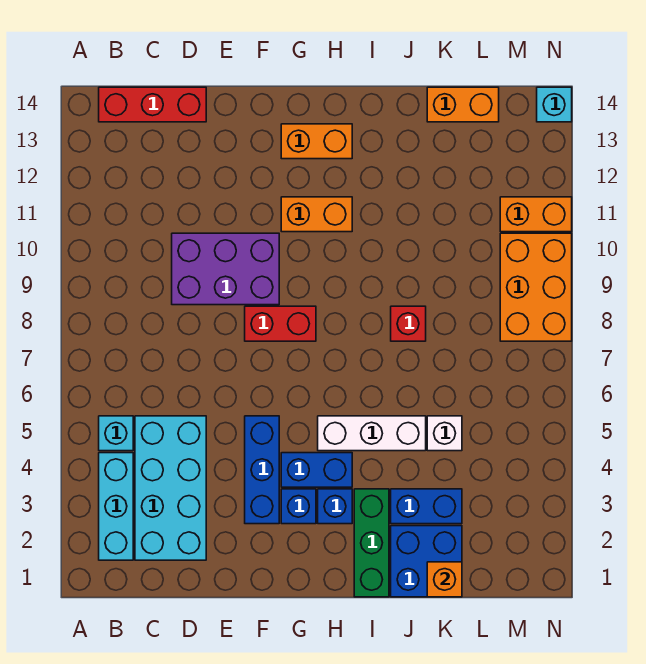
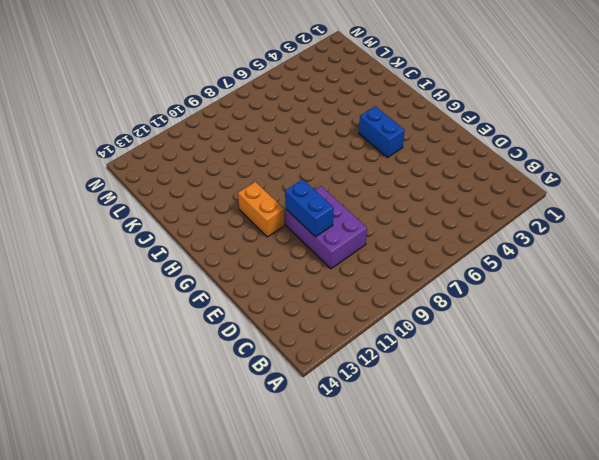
blue brick E10:F10 level 2 -> blue brick J3:K3 level 1
none -> cyan brick B2:B4 level 1
none -> cyan brick B5 level 1
none -> red brick B14:D14 level 1

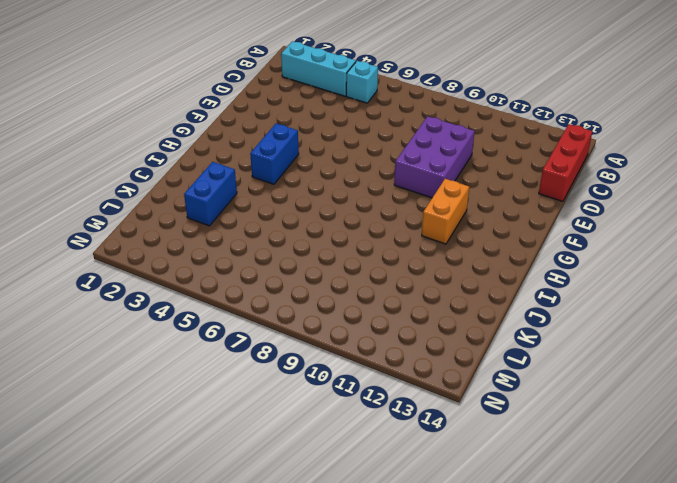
none -> cyan brick C2:D5 level 1
none -> blue brick F3:F5 level 1
none -> red brick F8:G8 level 1

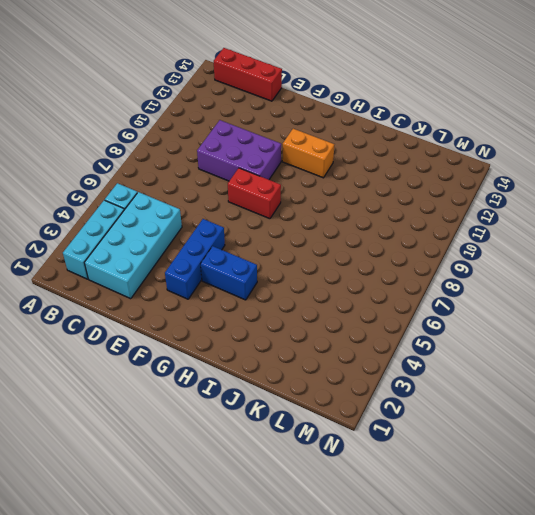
none -> blue brick G3 level 1
none -> orange brick G13:H13 level 1
none -> blue brick H3 level 1

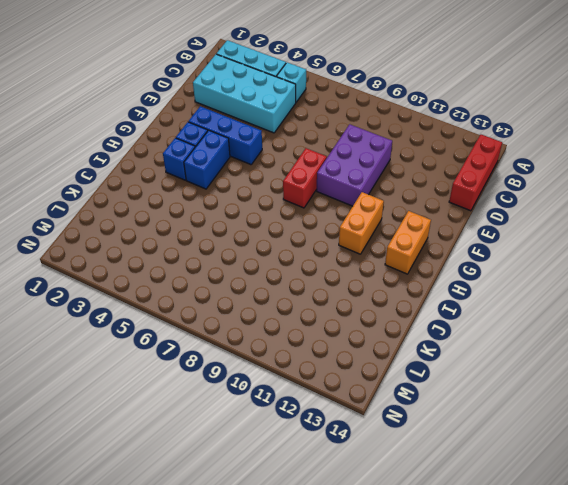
none -> white brick H5:J5 level 1
none -> green brick I1:I3 level 1
none -> blue brick J1:K2 level 1

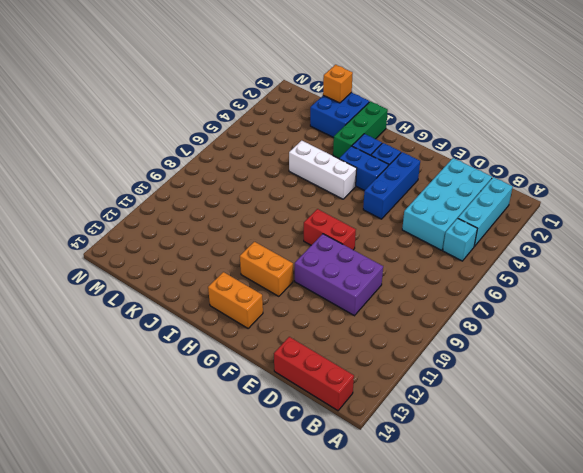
none -> blue brick J3:K3 level 1
none -> red brick J8 level 1
none -> white brick K5 level 1

